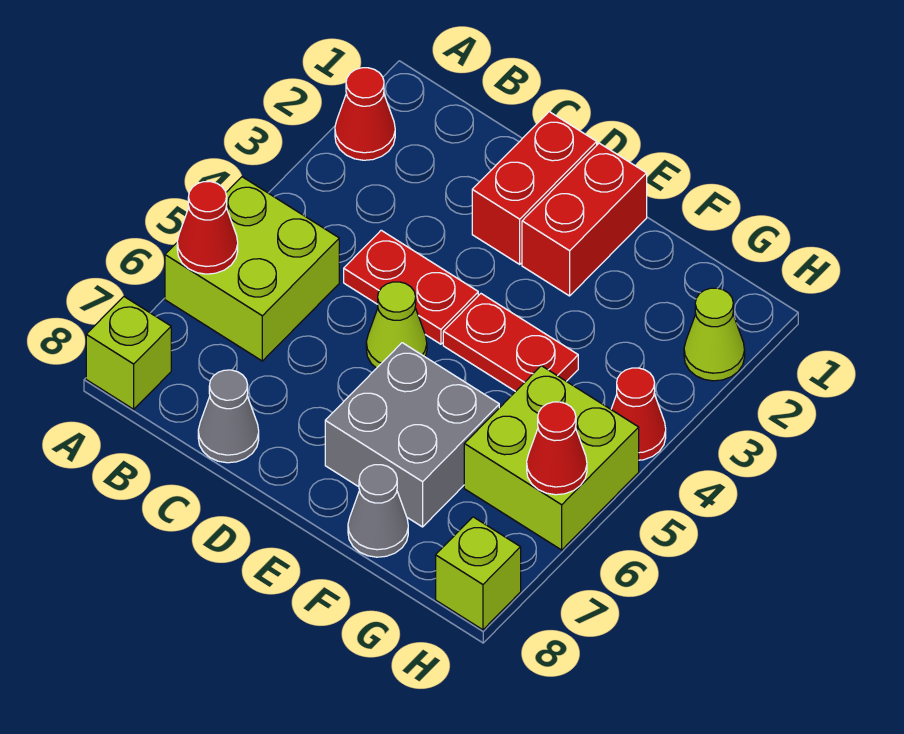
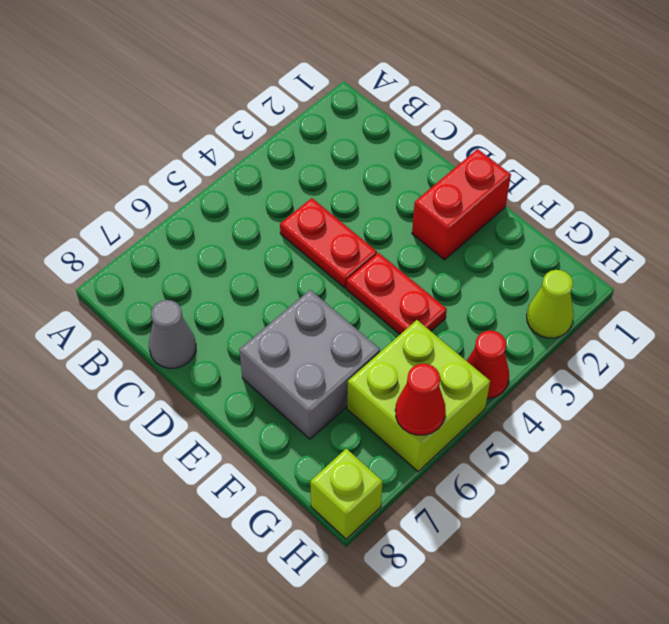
none -> red cone A2 level 1
none -> lime brick A5:B6 level 1
none -> lime brick A8 level 1

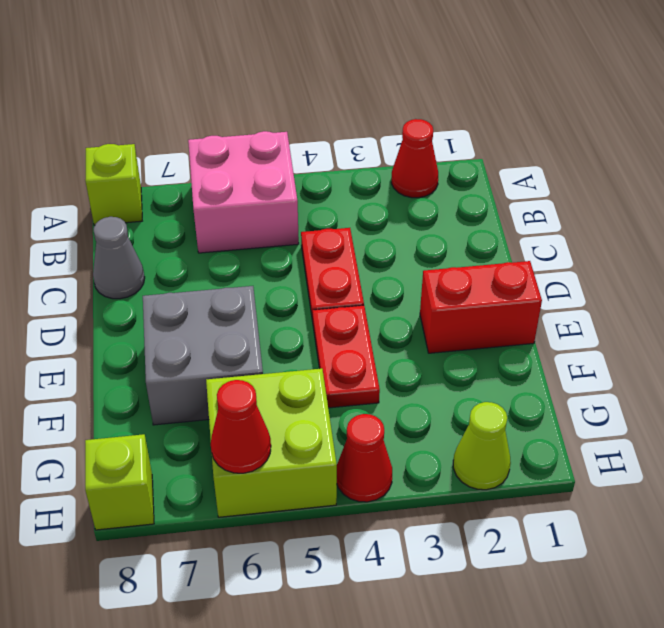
pink brick A5:B6 level 1 -> lime brick A5:B6 level 1
none -> red brick D1:D2 level 1
none -> lime cone D5 level 1
none -> grey cone F8 level 1

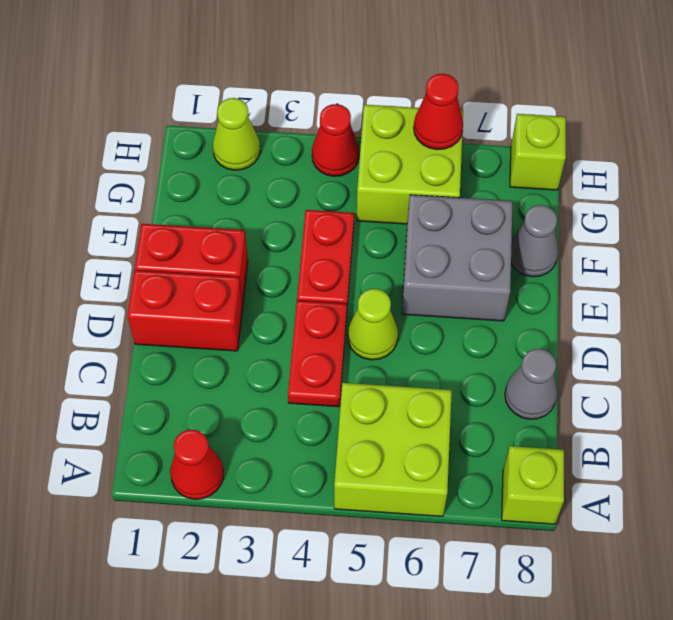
none -> red cone A6 level 2

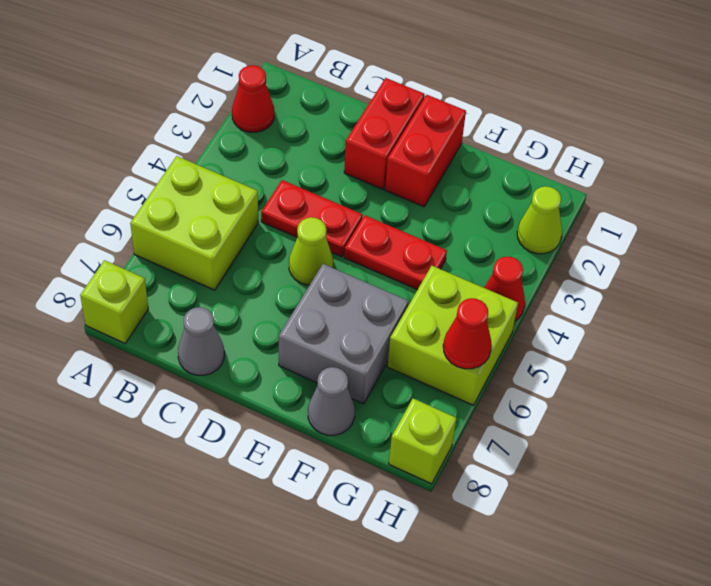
none -> red cone A6 level 2

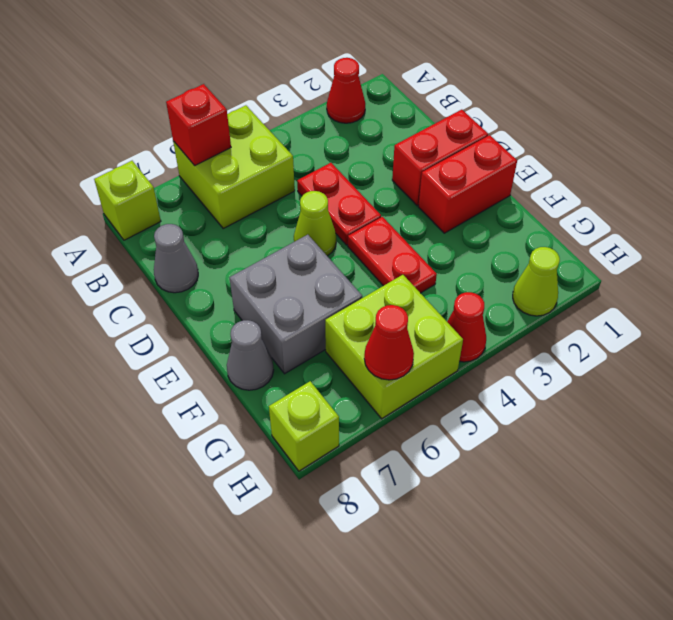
red brick A6 level 2 -> red cone A6 level 2

